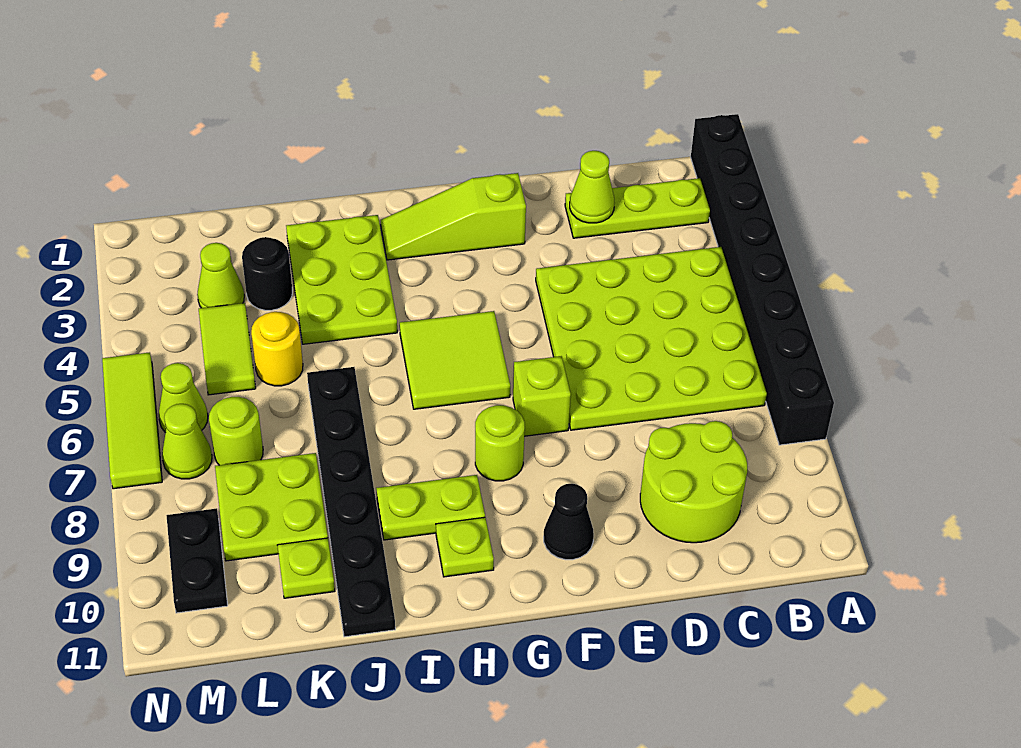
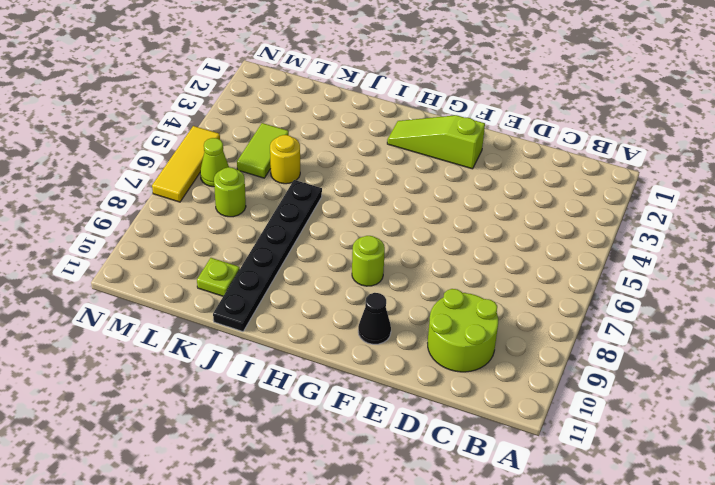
yellow tile N5:N7 level 1 -> lime tile N5:N7 level 1
none -> black brick A1:A8 level 1
none -> lime plate B2:D2 level 1
none -> lime plate B4:E7 level 1

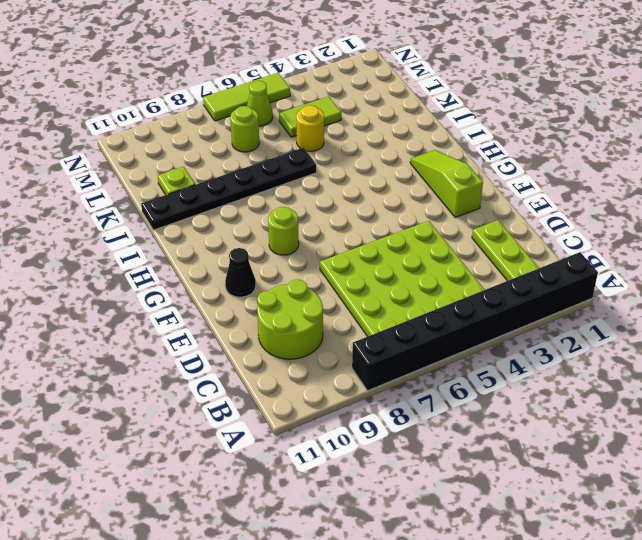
none -> lime brick F7 level 1
none -> lime tile G5:H6 level 1
none -> lime plate H9:I9 level 1

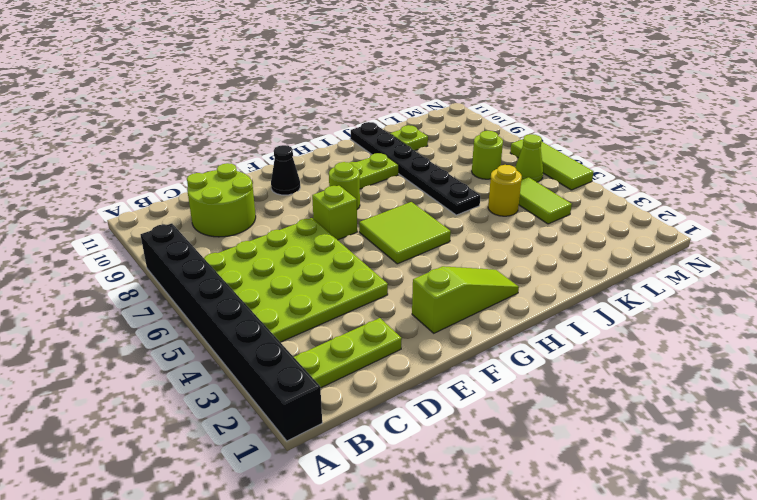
none -> lime plate H10 level 1
none -> lime plate I2:J4 level 1
none -> black round brick K3 level 1

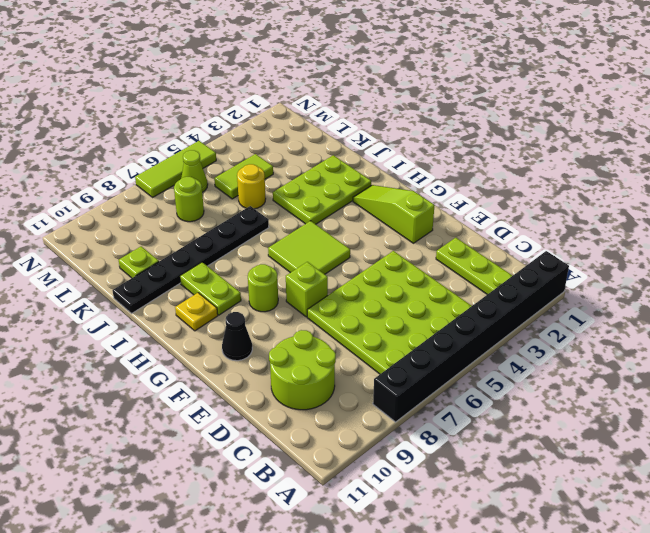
yellow plate H10 level 1 -> lime plate H10 level 1
none -> black round brick K3 level 1
none -> lime plate K8:L9 level 1
none -> lime cone L3 level 1

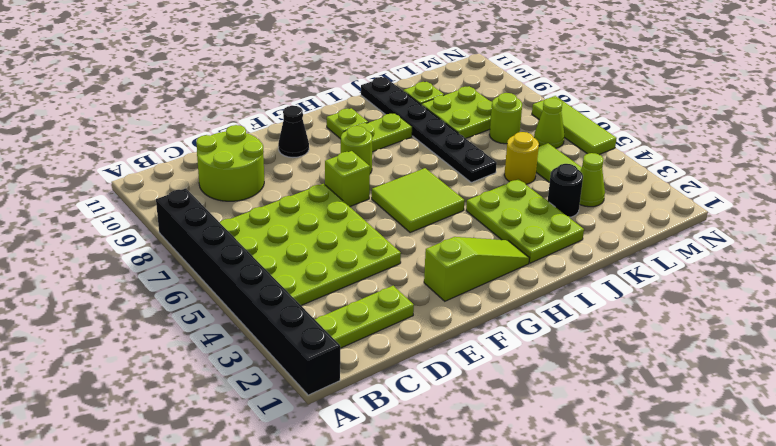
none -> lime cone M7 level 1
none -> black plate M9:M10 level 1
none -> lime cone D2 level 2

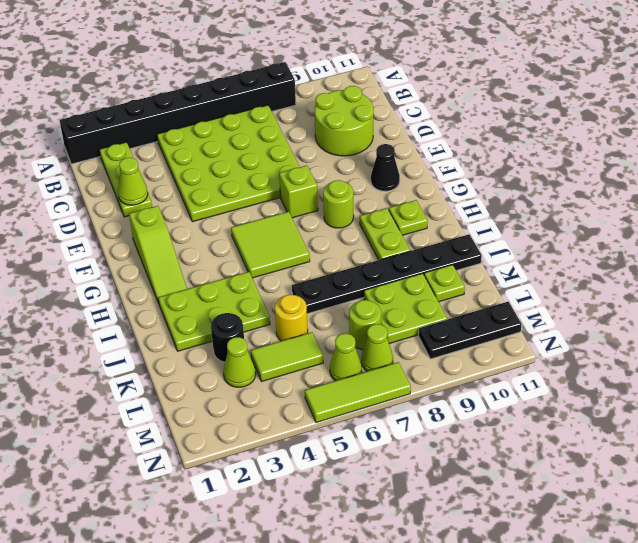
black plate M9:M11 level 1 -> black plate M9:M10 level 1

